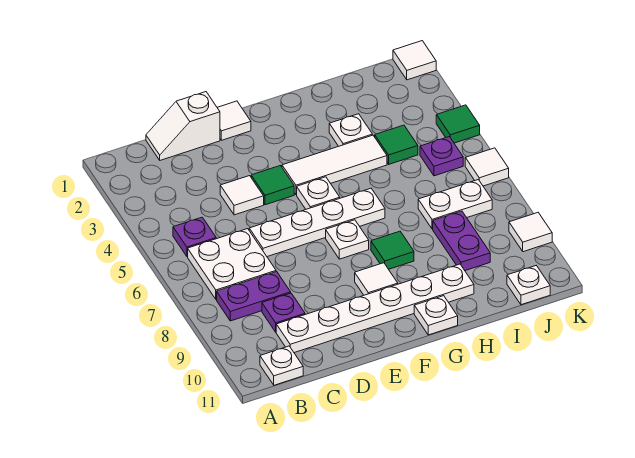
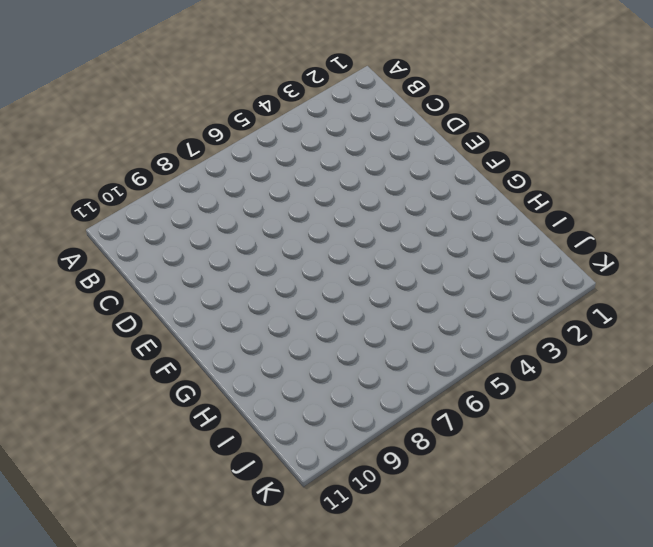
none -> purple plate B5 level 1
none -> white plate B6:C7 level 1
none -> purple plate B8:C8 level 1

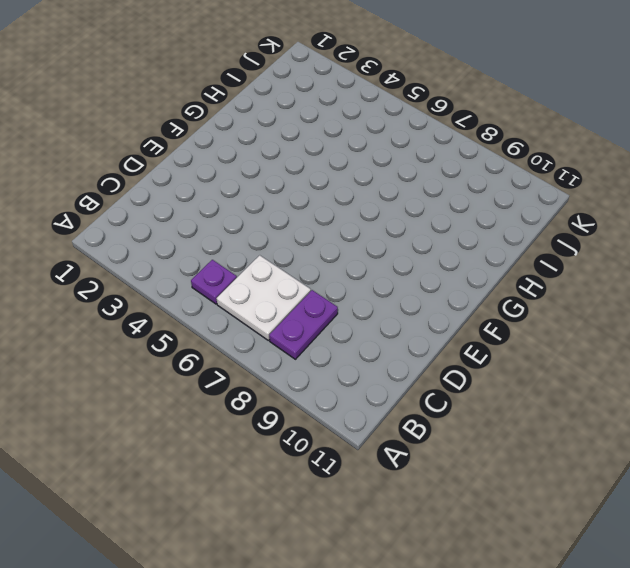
none -> white plate B11 level 1
none -> white slope C1:D1 level 1 top D
none -> purple plate C9 level 1

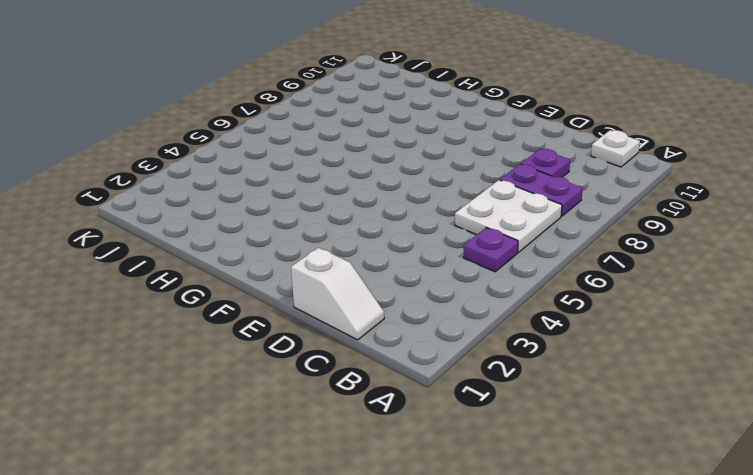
none -> white plate C10:H10 level 1
none -> white tile D4 level 1
none -> white plate D6:G6 level 1

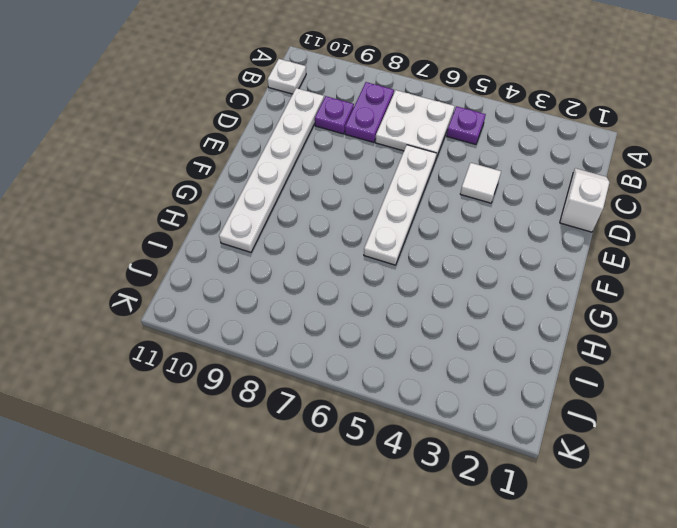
none -> white tile E1 level 1
none -> green tile E4 level 1
none -> white tile F4:H4 level 1

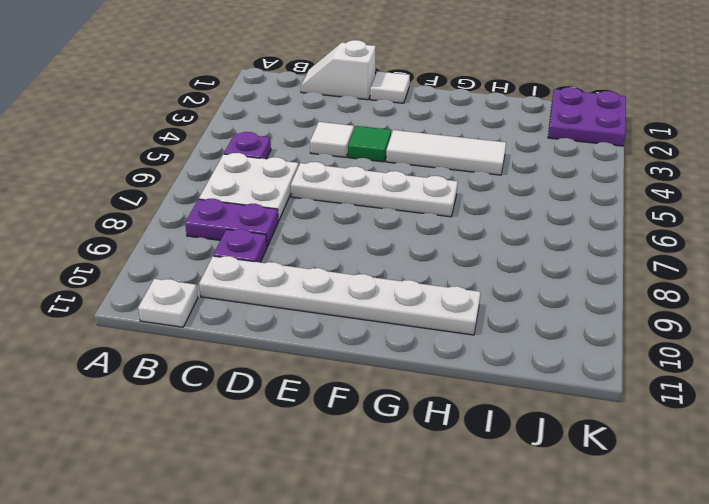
purple plate J1:K2 level 1 -> white tile K1 level 1
none -> white plate F5 level 1
none -> white plate F7 level 1
none -> white tile F9 level 1

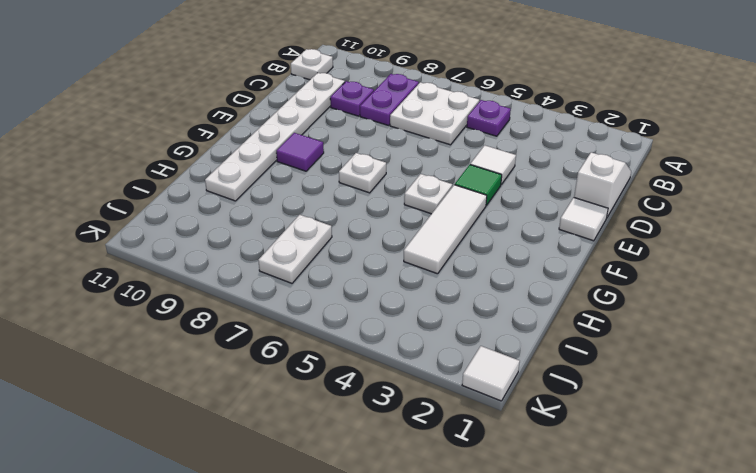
purple tile F9 level 1 -> white tile F9 level 1
none -> white plate D6:G6 level 1
none -> green tile G8 level 1
none -> white plate G11 level 1

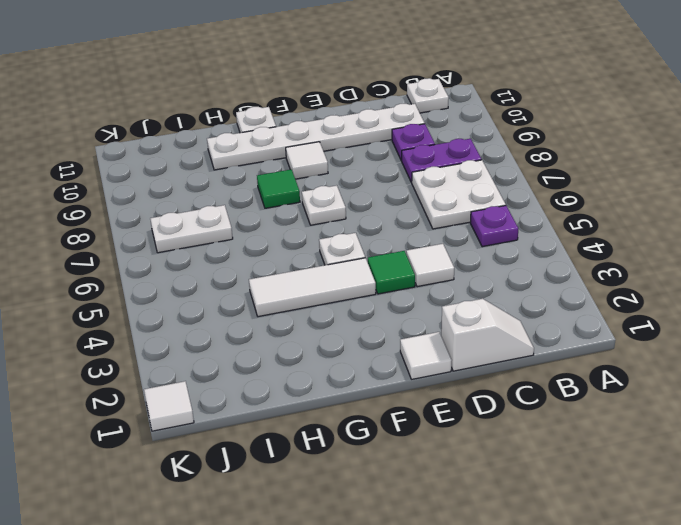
none -> white plate D6:G6 level 1
none -> white plate H3 level 1
none -> green tile I4 level 1

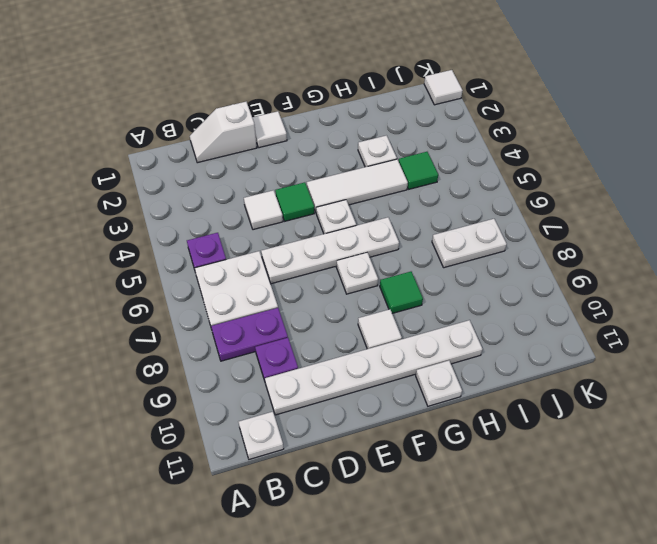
none -> purple plate I8:I9 level 1
none -> purple plate J5 level 1
none -> white plate J11 level 1

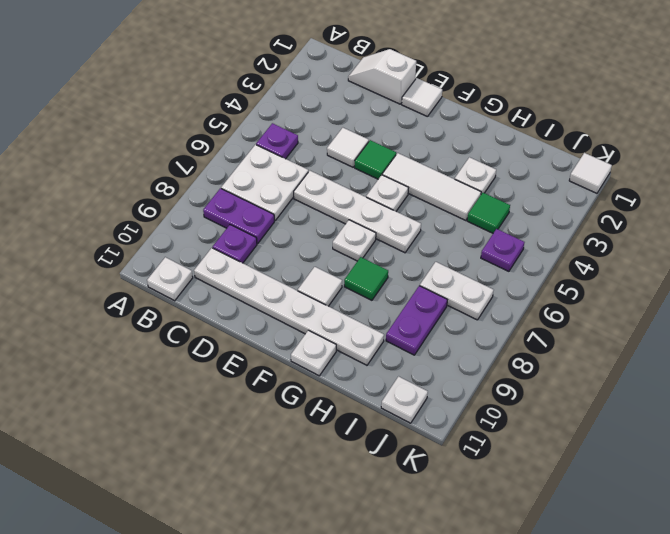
none -> green tile K4 level 1
none -> white tile K6 level 1
none -> white tile K9 level 1

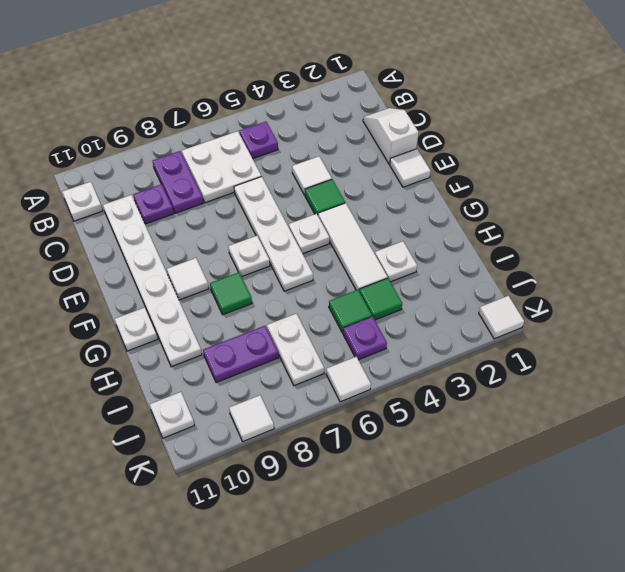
green tile I5 level 1 -> green tile K4 level 1

